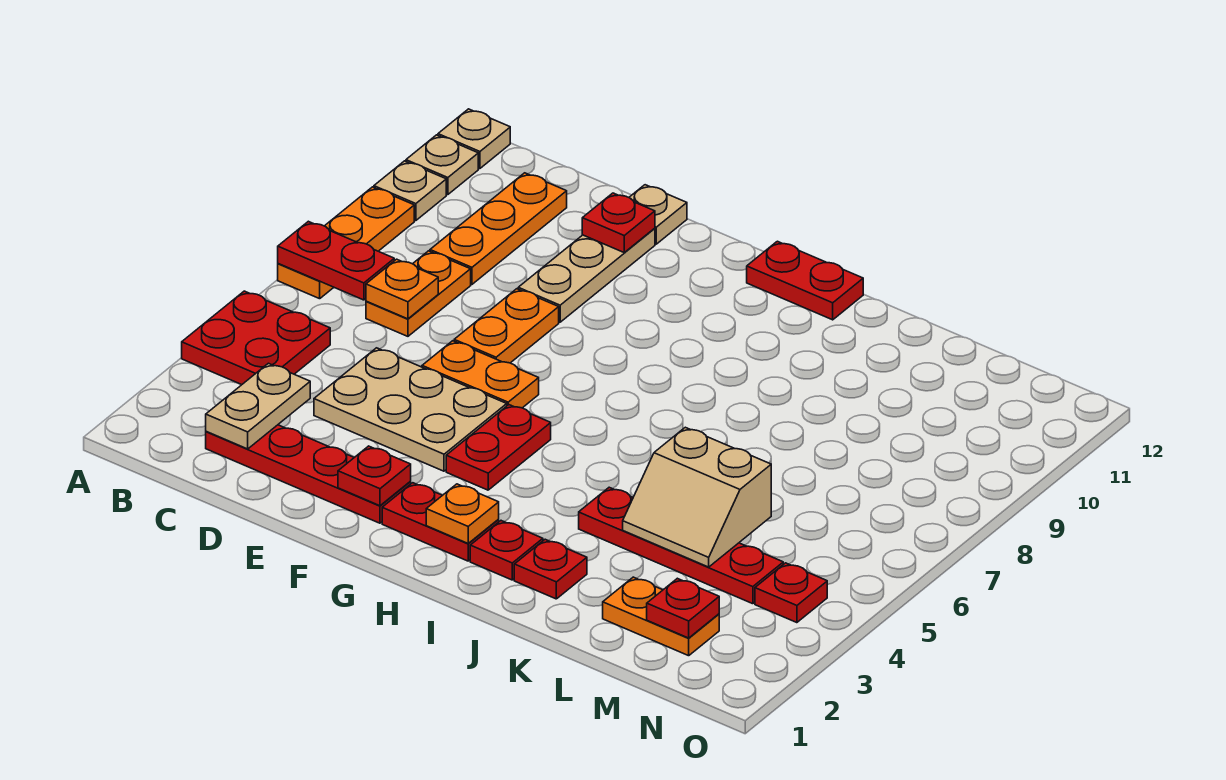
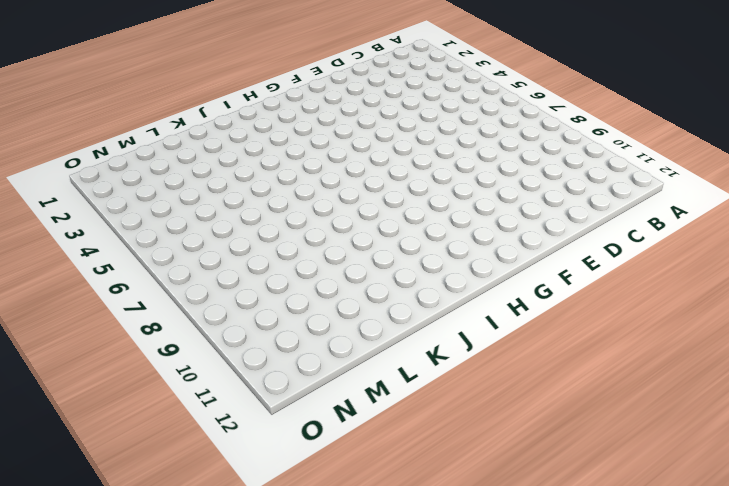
none -> red plate A4:B5 level 1
none -> orange plate A7:A9 level 1
none -> tan plate A10 level 1

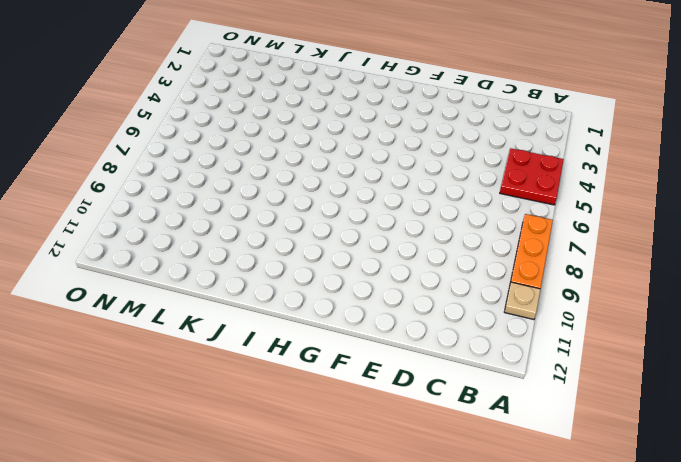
none -> tan plate A11 level 1
none -> tan plate A12 level 1
none -> red plate C2:F2 level 1

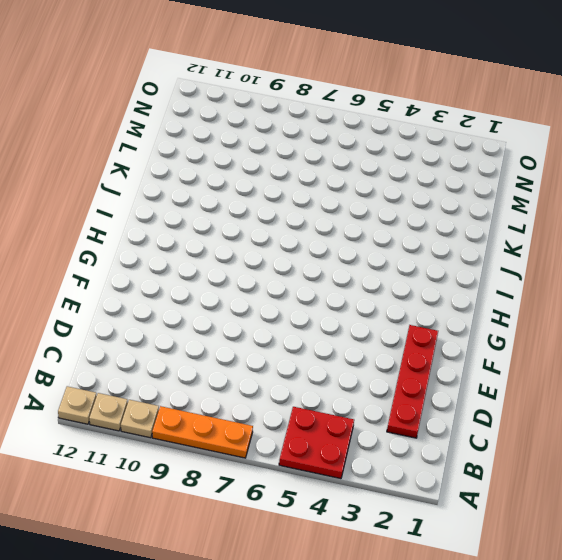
none -> orange plate C7:C8 level 1
none -> orange plate C9:C11 level 1
none -> tan plate D4:F5 level 1

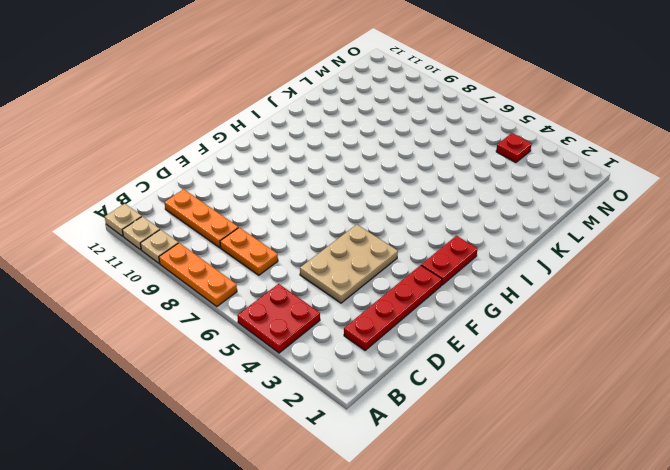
none -> orange plate E6:F6 level 1
none -> orange plate E7:E8 level 1
none -> tan plate E9:E11 level 1

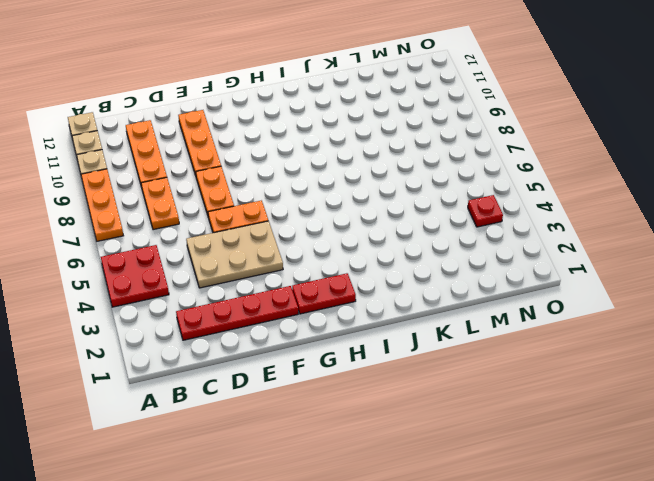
orange plate E9:E11 level 1 -> tan plate E9:E11 level 1
none -> tan plate E12 level 1
none -> red plate G4:G5 level 1
none -> red plate H12:I12 level 1

